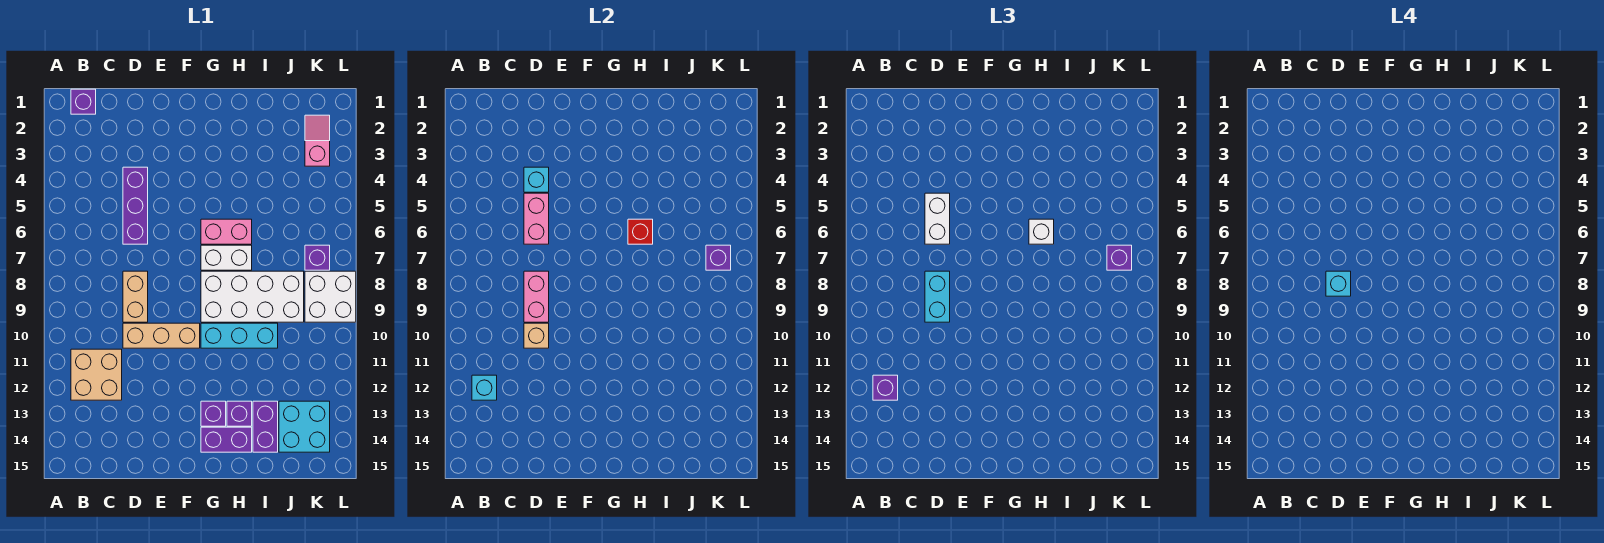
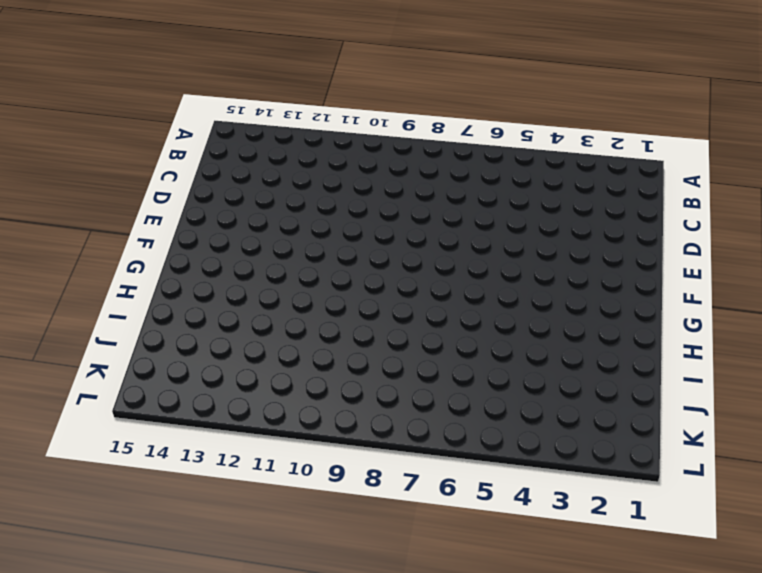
none -> purple brick B1 level 1
none -> tan brick B11:C12 level 1
none -> purple brick D4:D6 level 1
none -> tan brick D8:D9 level 1

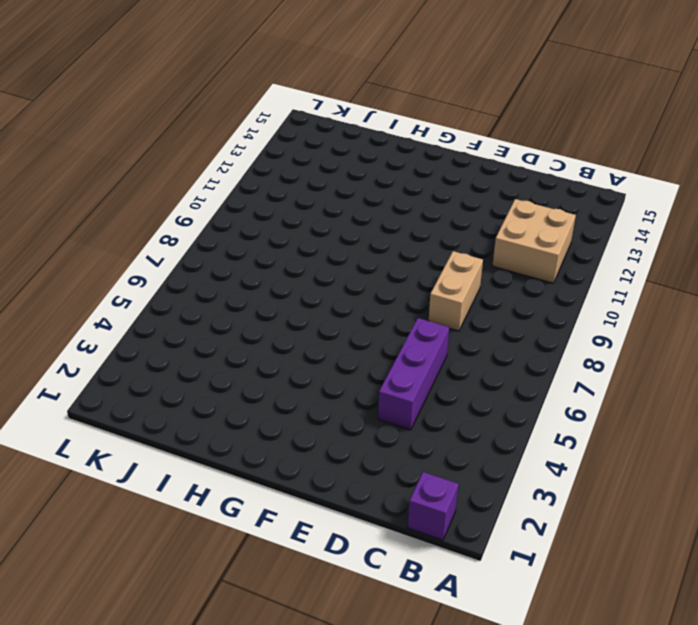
none -> tan brick D10:F10 level 1
none -> pink brick G6:H6 level 1
none -> white brick G7:H7 level 1
none -> white brick G8:J9 level 1

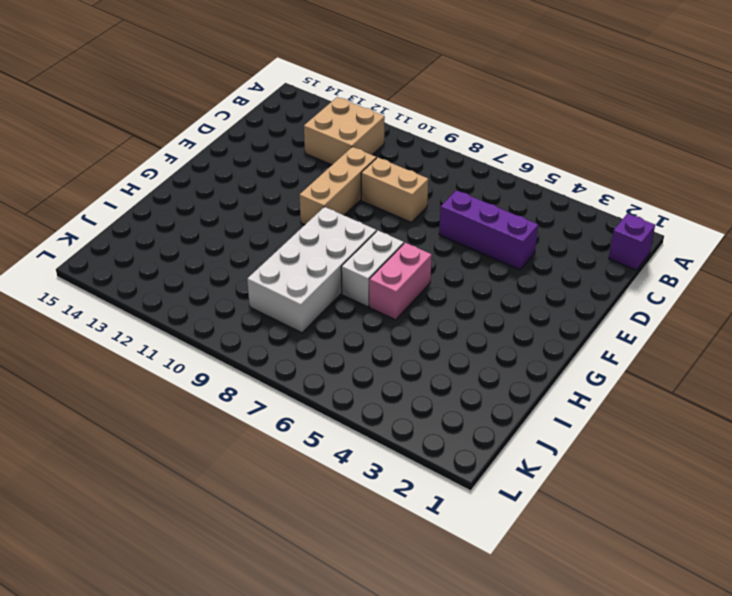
none -> cyan brick G10:I10 level 1
none -> purple brick G13 level 1
none -> purple brick G14:H14 level 1
none -> purple brick H13 level 1

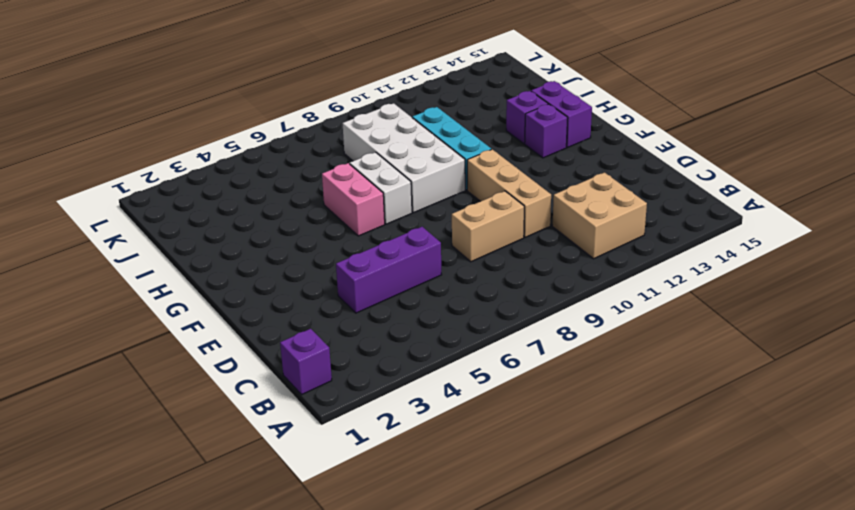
none -> purple brick I13:I14 level 1
none -> cyan brick J13:K14 level 1
none -> pink slope K2:K3 level 1 top 3
none -> purple brick K7 level 1

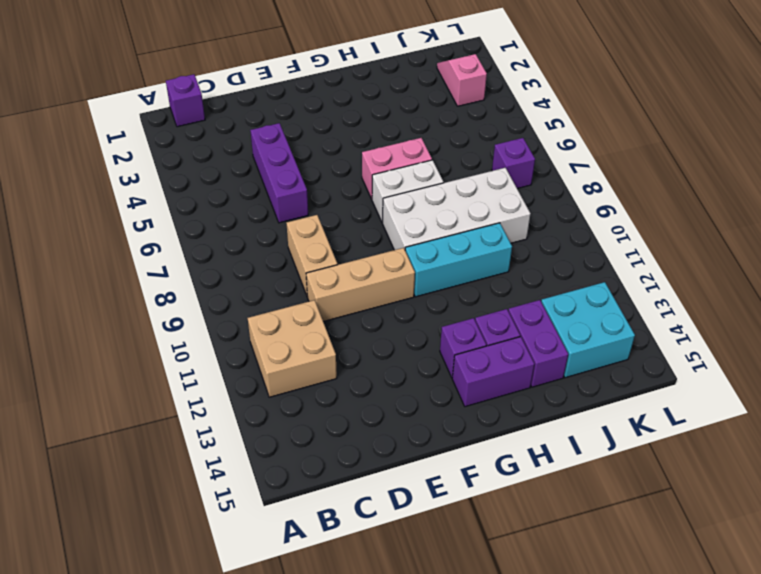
none -> white brick K8:L9 level 1
none -> cyan brick B12 level 2
none -> cyan brick D4 level 2
none -> pink brick D5:D6 level 2

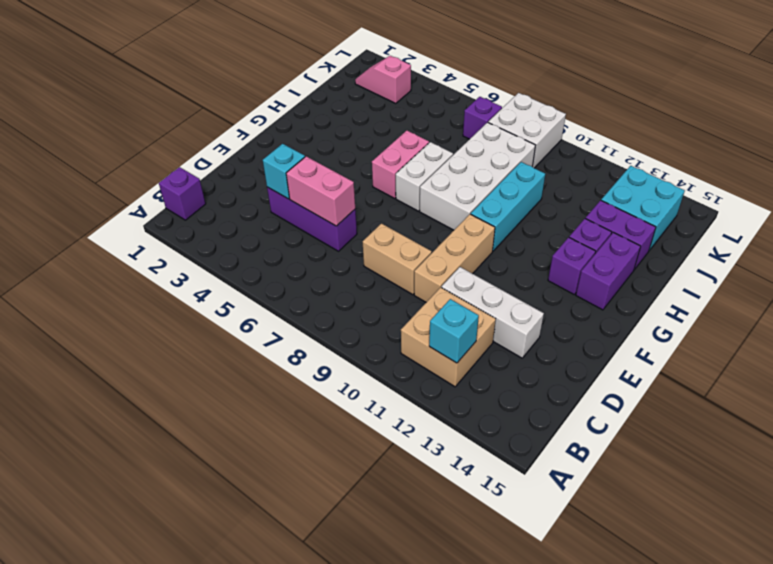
white brick D11:D13 level 1 -> none
none -> pink brick D8:D9 level 2
none -> tan brick D10 level 2
none -> red brick H6 level 2
none -> purple brick K7 level 2

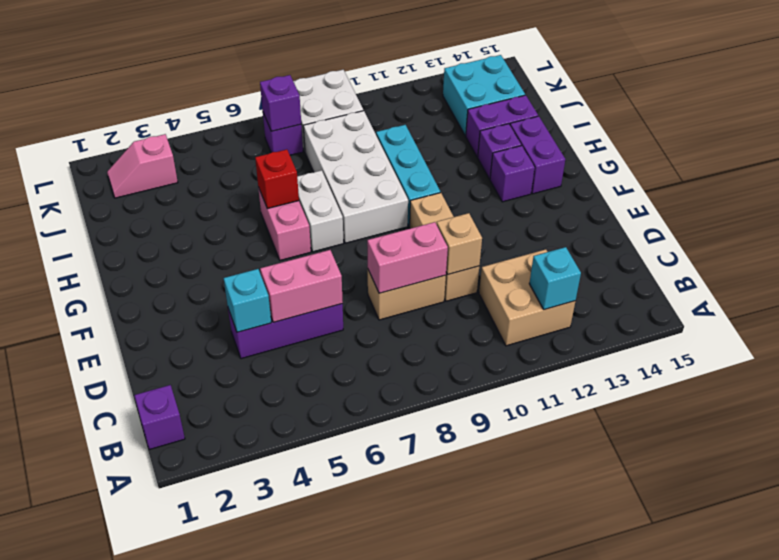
none -> purple brick B12 level 3
none -> white brick D5:D6 level 3
none -> cyan brick D8:D9 level 3
none -> white brick H6 level 3

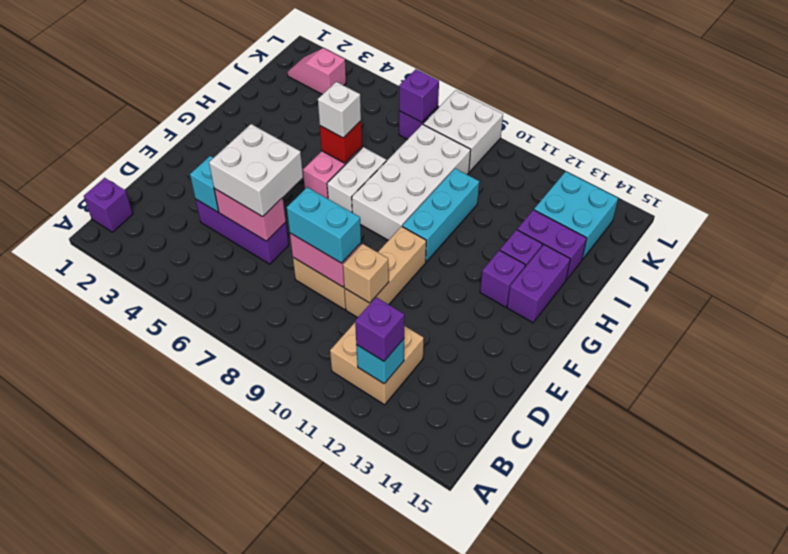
white brick D5:E6 level 3 -> white brick D5:D6 level 3
none -> purple brick K7 level 3
none -> cyan brick D8 level 4

